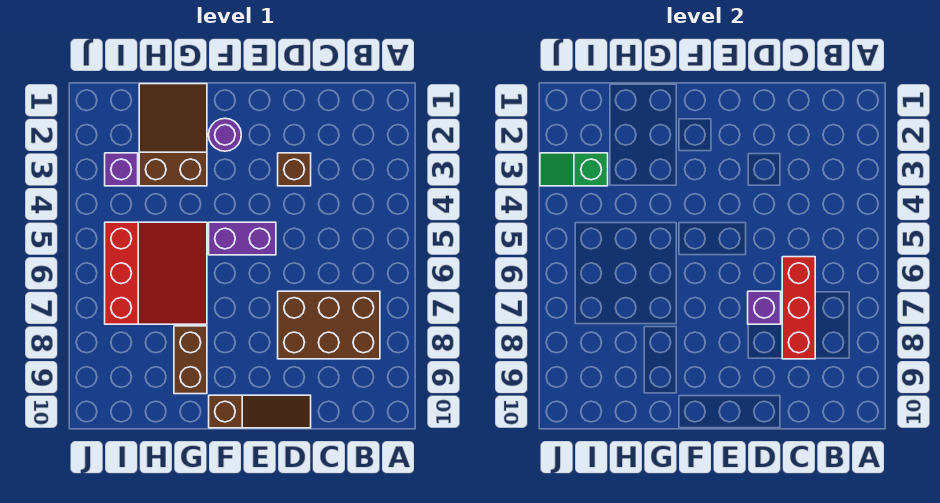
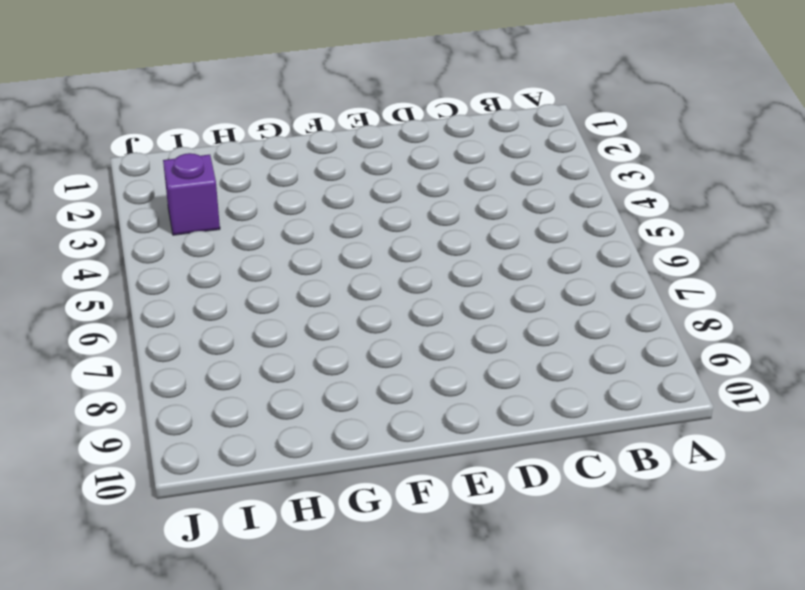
none -> brown brick B7:D8 level 1
none -> brown brick D3 level 1
none -> brown slope D10:F10 level 1 top F

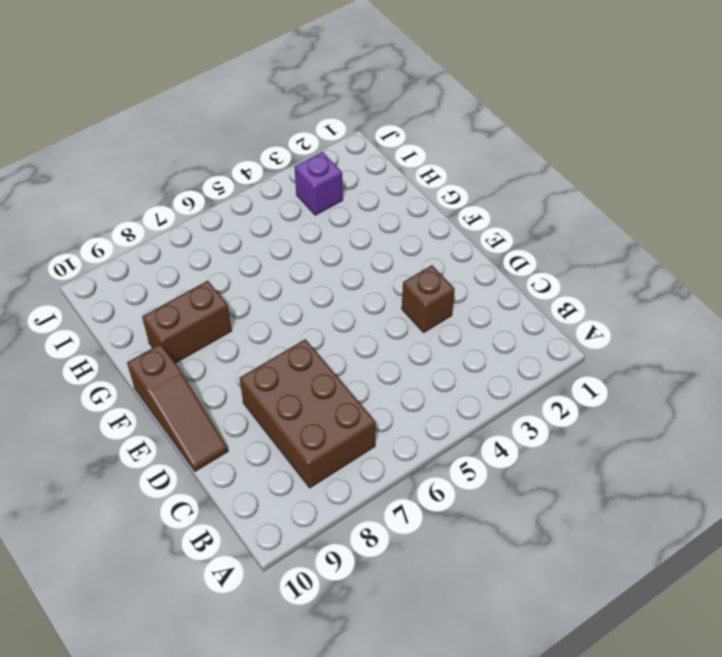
none -> purple brick E5:F5 level 1
none -> purple round brick F2 level 1
none -> brown slope G1:H3 level 1 top 3

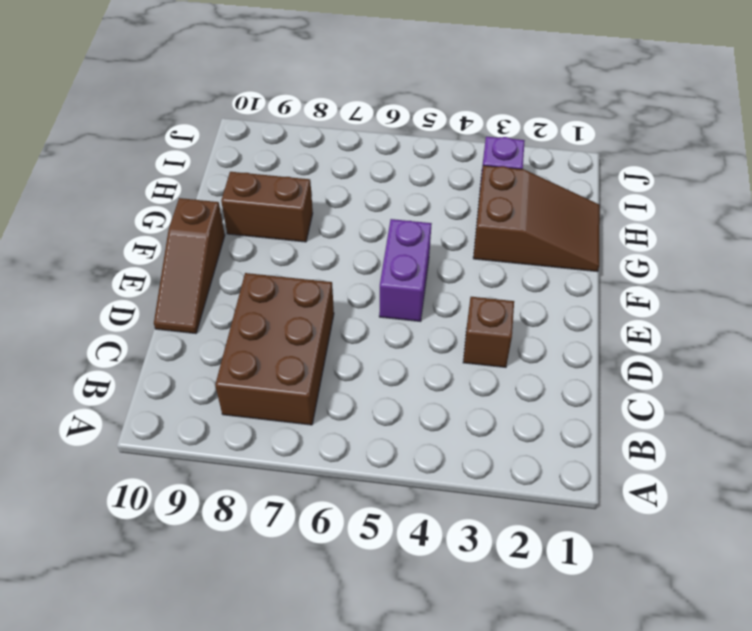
none -> purple round brick F2 level 1
none -> red slope G5:I7 level 1 top I
none -> red brick C6:C8 level 2

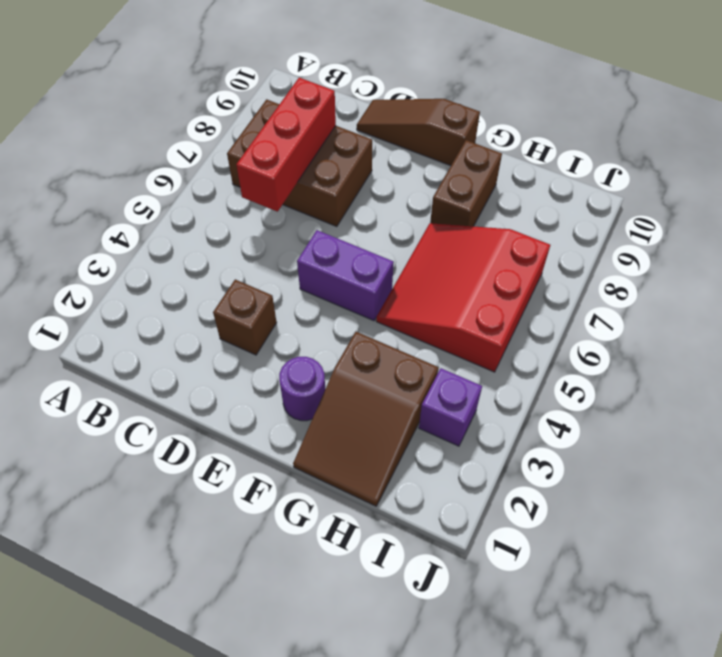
none -> purple brick D7 level 2
none -> green slope I3:J3 level 2 top I

